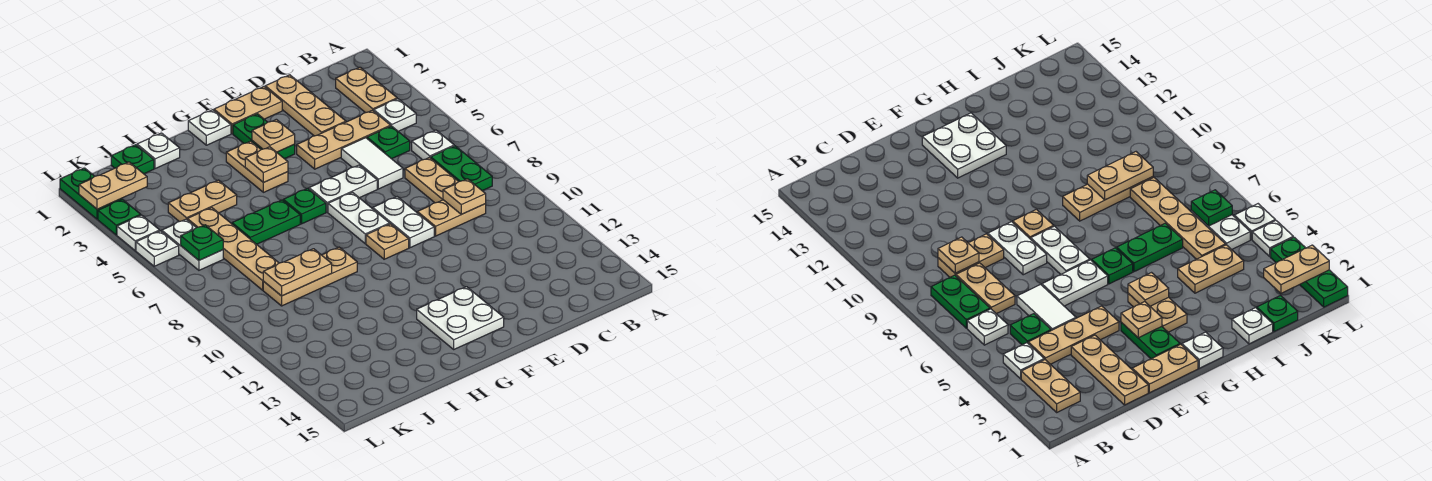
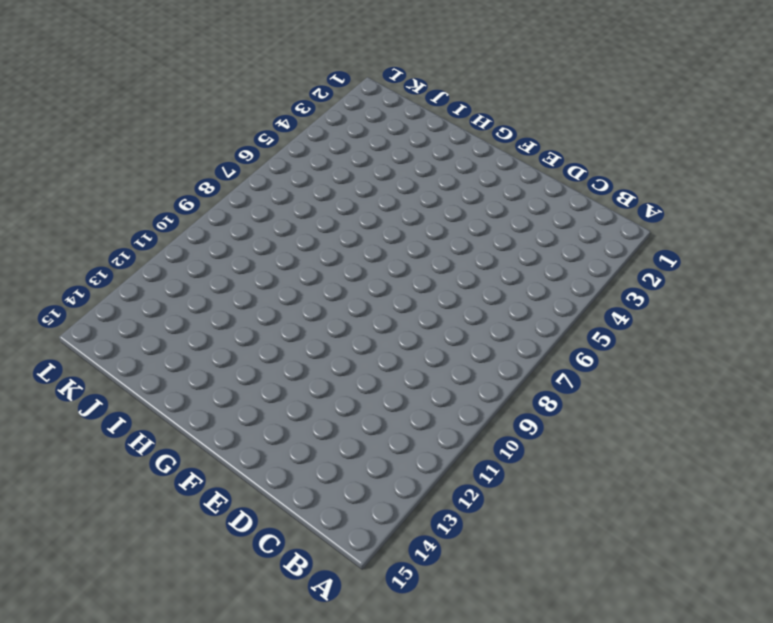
none -> tan plate B2:B3 level 1
none -> white plate B4 level 1
none -> white plate B6 level 1
none -> green plate B7:B8 level 1

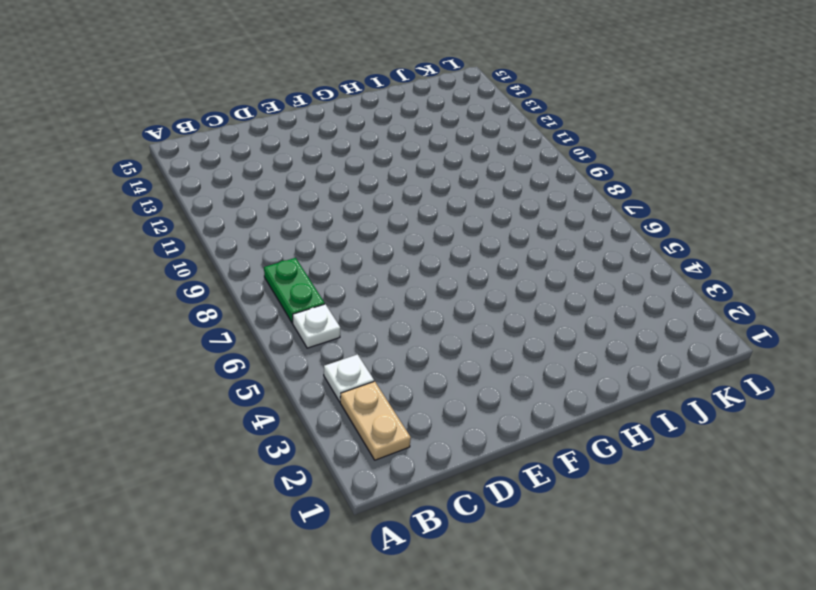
none -> tan plate C4:E4 level 1
none -> green plate C5 level 1
none -> tan plate C7:C8 level 1
none -> tan plate C9:D9 level 1

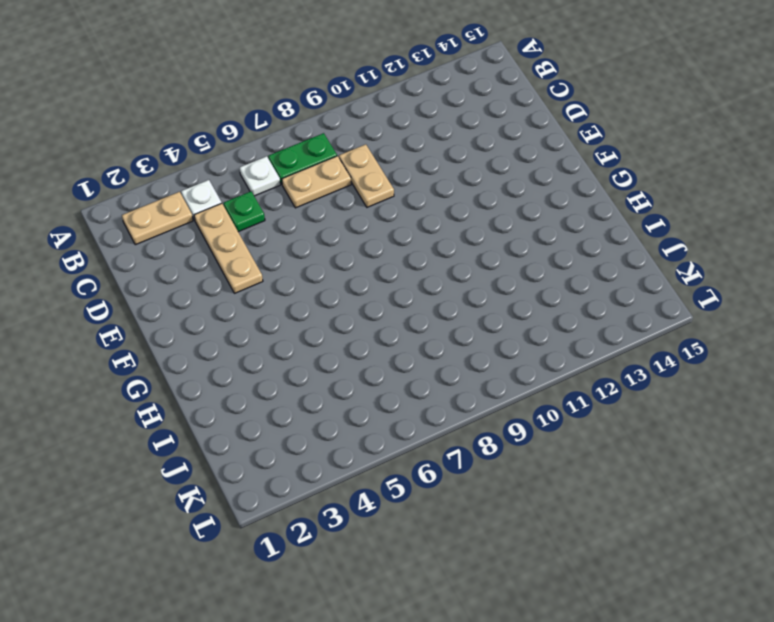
none -> tan plate D1:D3 level 1
none -> white tile D5:D6 level 1
none -> tan plate E1:F1 level 1
none -> white plate E6:F6 level 1

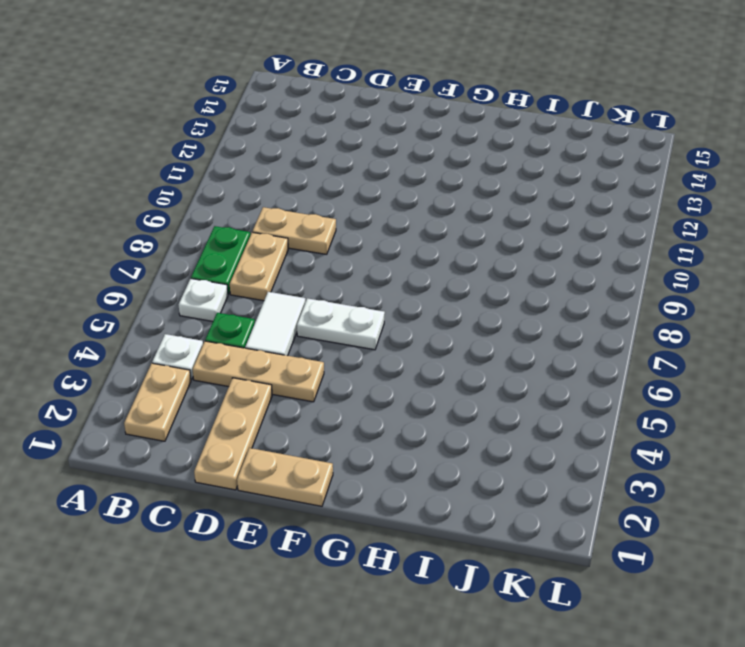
none -> white plate E8:E9 level 1
none -> green plate F2:F3 level 1
none -> white plate F7:F8 level 1
none -> tan plate F9 level 1

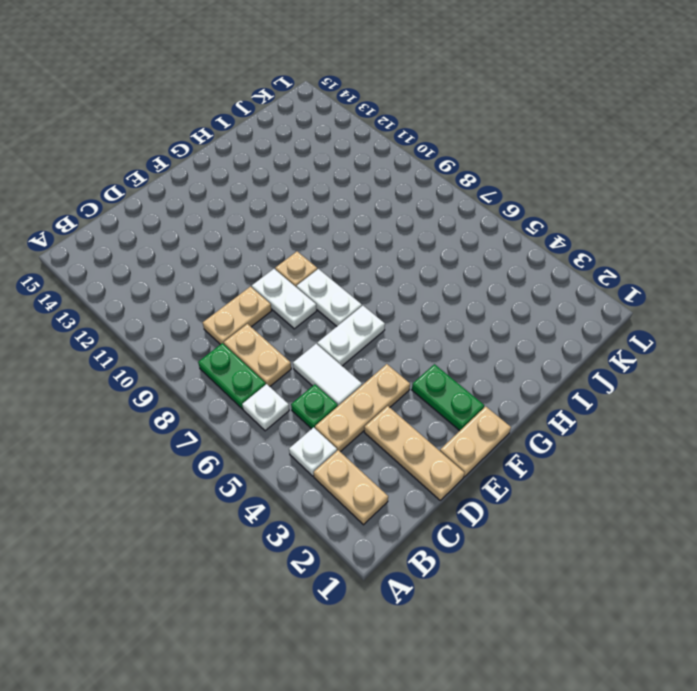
none -> white plate F13:G14 level 1
none -> white plate G1 level 1
none -> tan plate G3:G4 level 1
none -> green plate G6 level 1

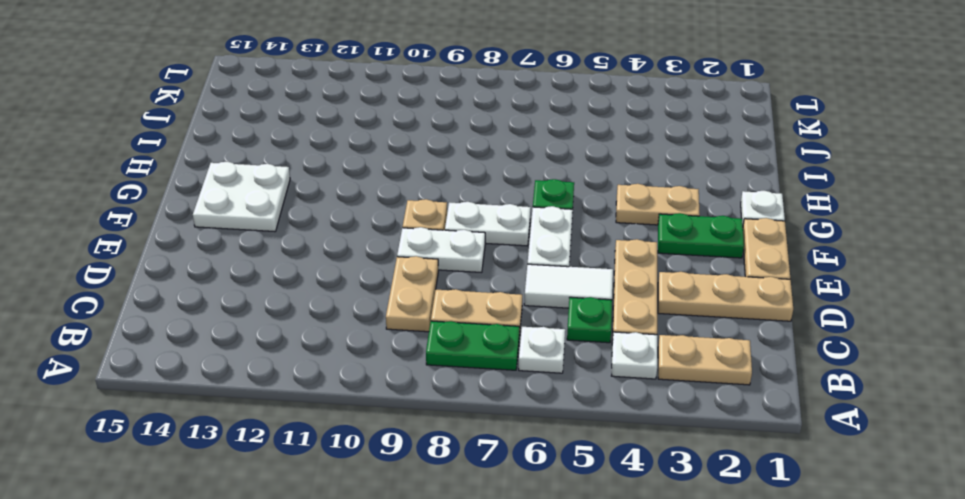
none -> green plate H6:I6 level 1
none -> tan plate H9:J9 level 1
none -> white plate I1 level 1
none -> tan plate I4:J4 level 1

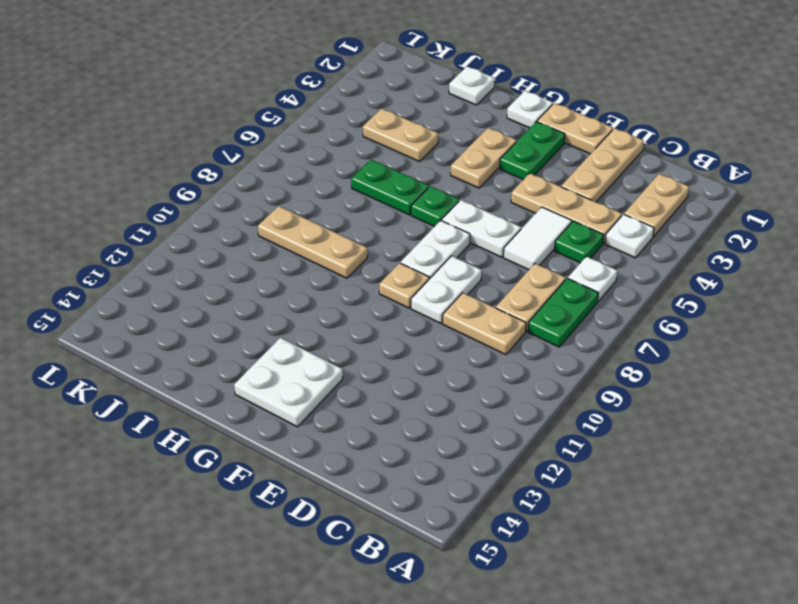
none -> green plate J1 level 1
none -> tan plate J5:J8 level 1
none -> white plate K5:K6 level 1
none -> green plate L1:L2 level 1

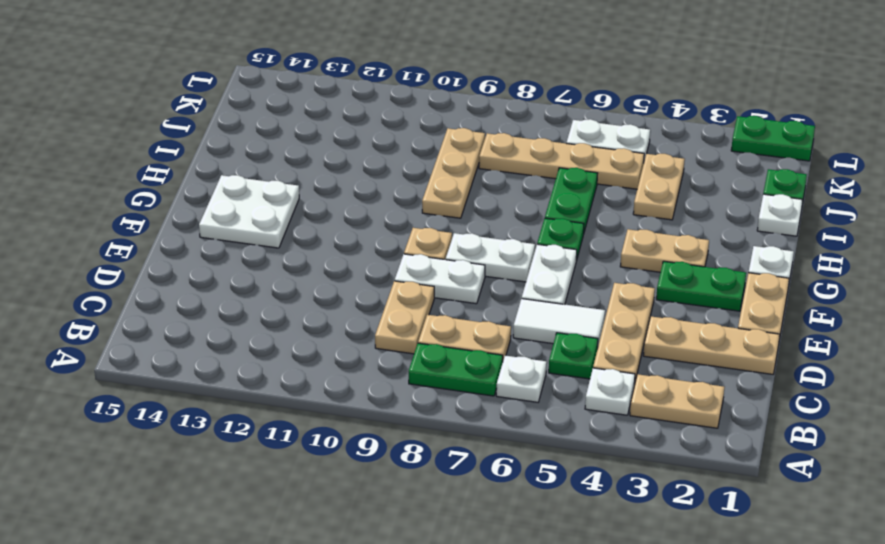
none -> green plate L3 level 1
none -> white plate L4 level 1
none -> white plate L5 level 1
none -> tan plate C9 level 2

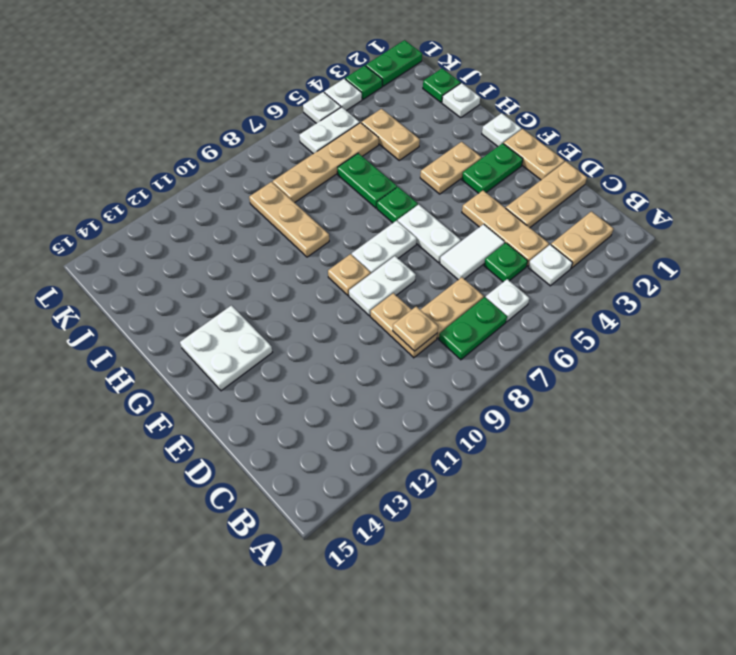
none -> tan plate F3 level 2
none -> tan plate G4 level 2
none -> tan plate I9:J9 level 2
none -> tan plate K2:L2 level 2

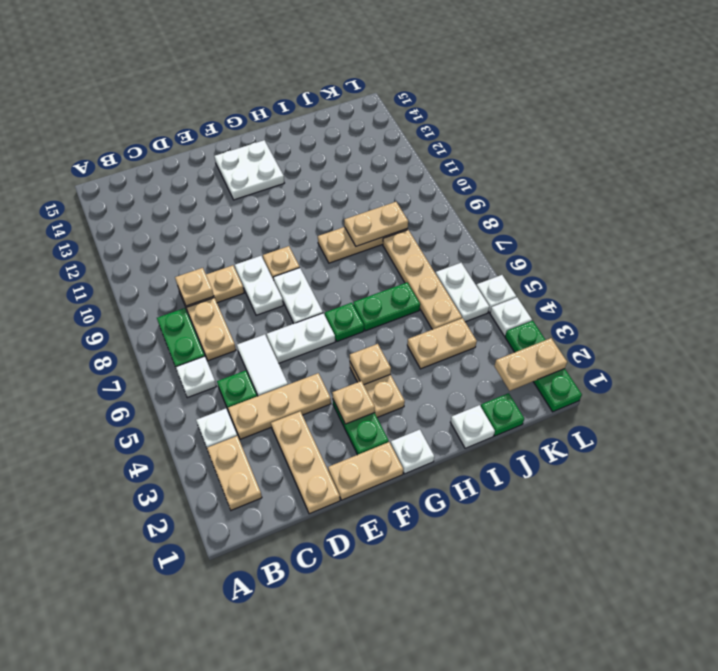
none -> green plate K6 level 2

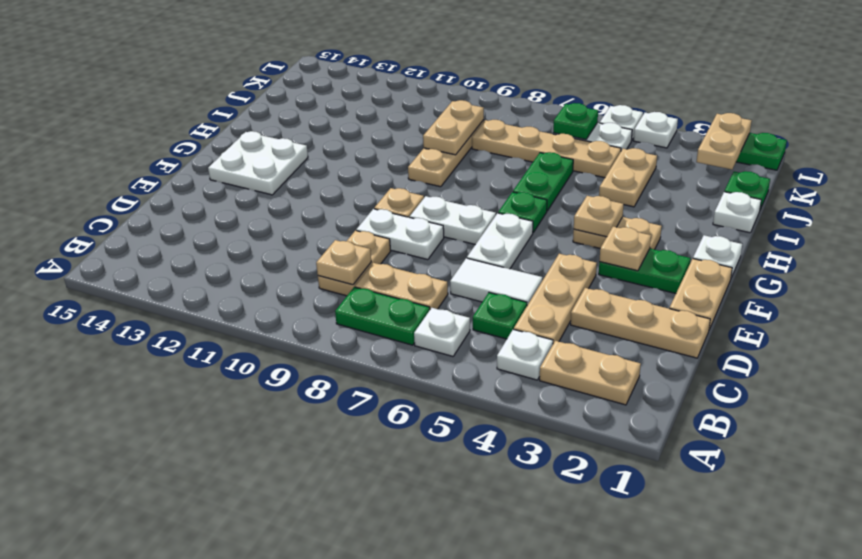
none -> green plate L3 level 1

